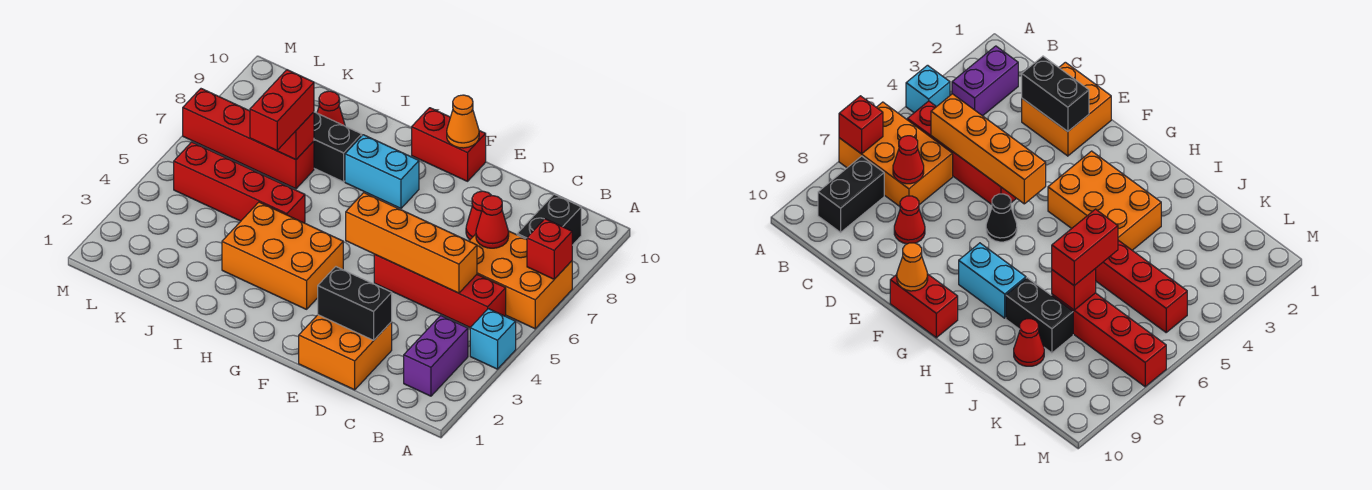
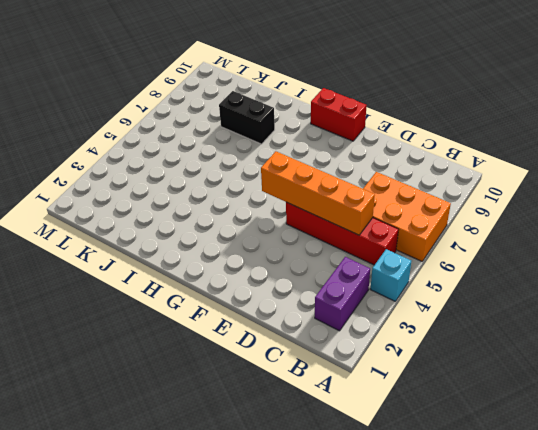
none -> black brick B8:B9 level 1
none -> orange brick D1:E2 level 1
none -> red cone D8 level 1

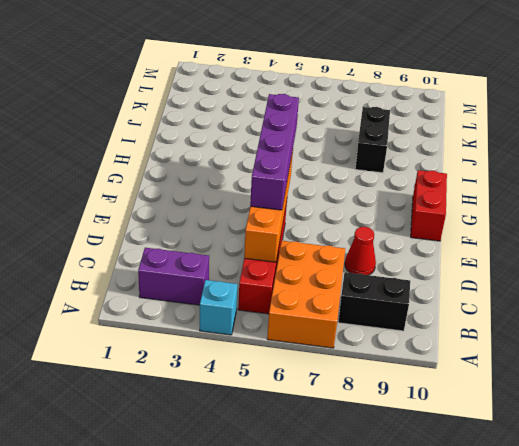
purple brick D5:G5 level 3 -> none
none -> orange brick D1:E2 level 1
none -> black cone F6 level 1
none -> orange brick G3:I4 level 1

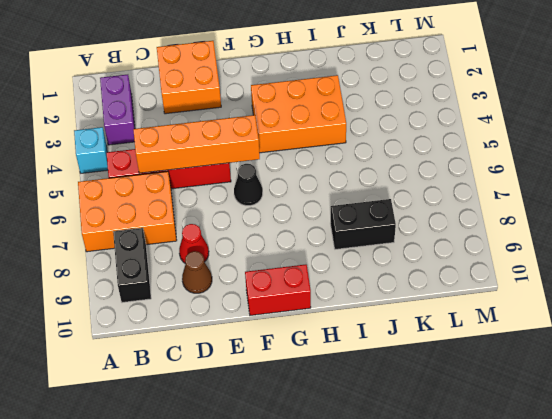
brown cone D9 level 1 -> none
none -> cyan brick G8:H8 level 1
none -> red brick I5:L5 level 1
none -> red brick J7:M7 level 1

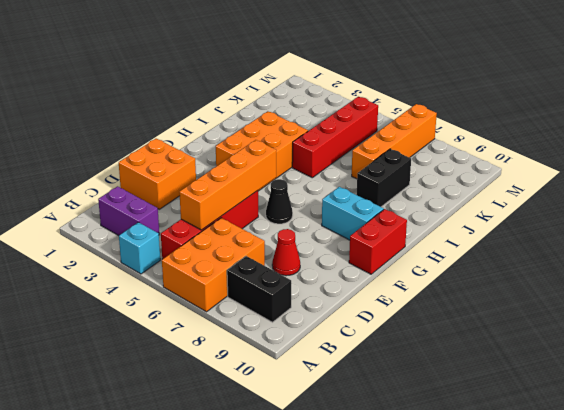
cyan brick G8:G9 level 1 -> cyan brick G8:H8 level 1
orange brick J7:M7 level 1 -> red brick J7:M7 level 1
none -> red cone J9 level 1
none -> red brick A7 level 2
none -> red cone C7 level 2

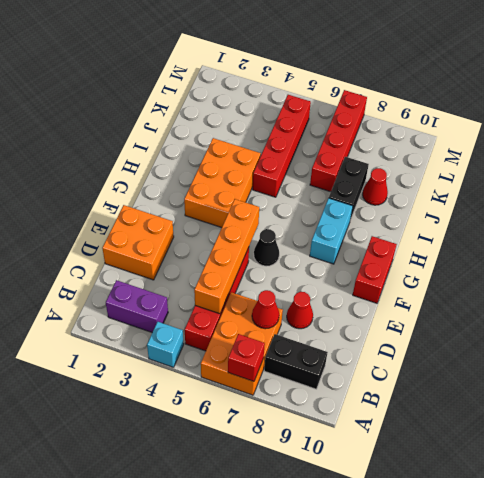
none -> black brick D2:E2 level 2
none -> orange cone F10 level 2
none -> red brick J7 level 2

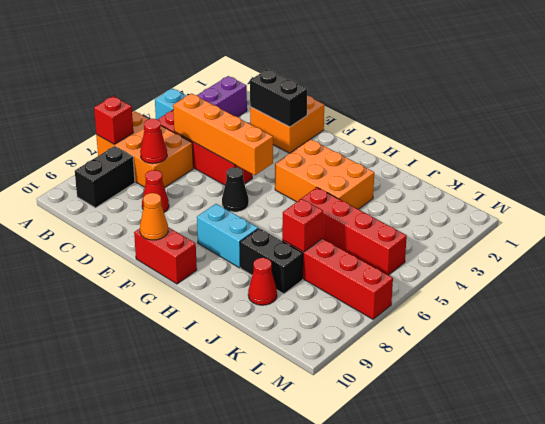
none -> red brick J6:J7 level 3

